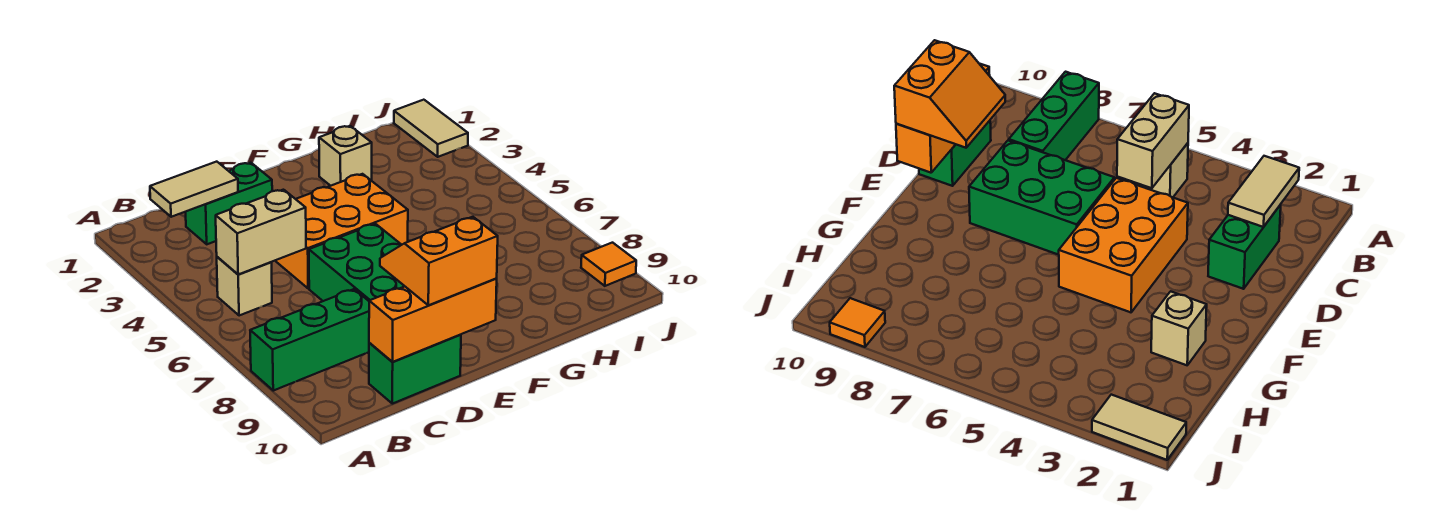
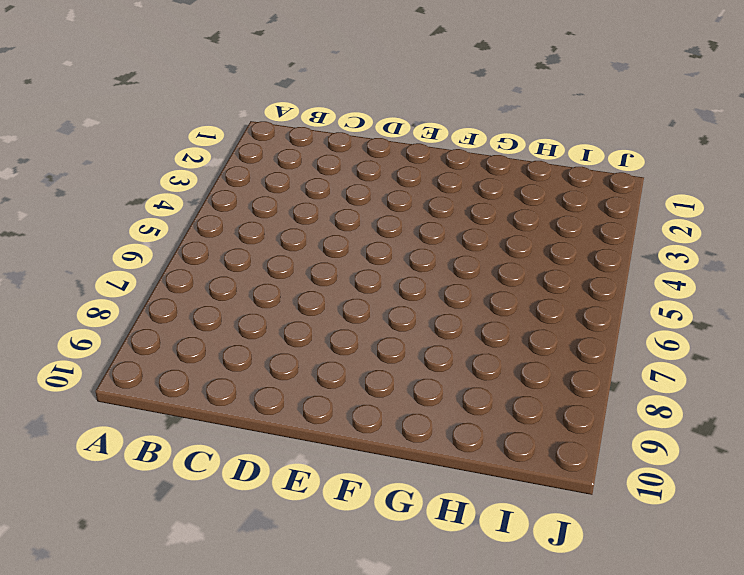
none -> green brick A8:C8 level 1
none -> tan brick B5 level 1
none -> green brick C2:D2 level 1

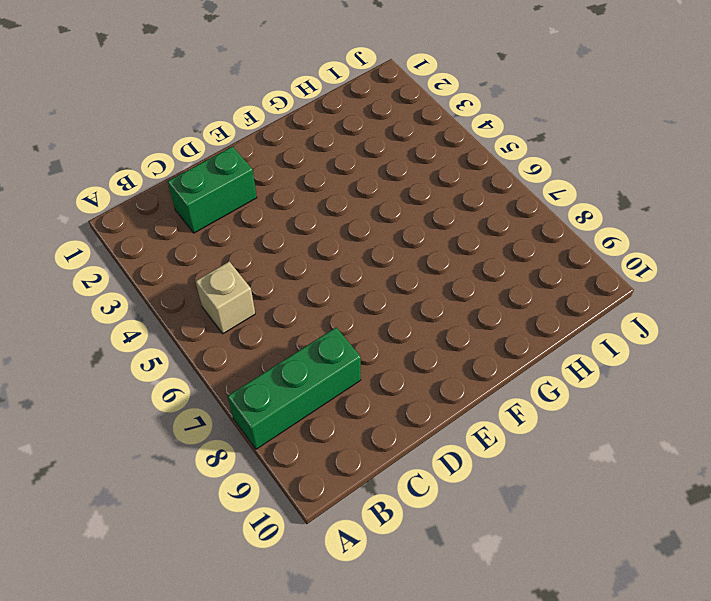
none -> green brick C10:D10 level 1
none -> orange brick D4:F5 level 1
none -> green brick D6:E8 level 1

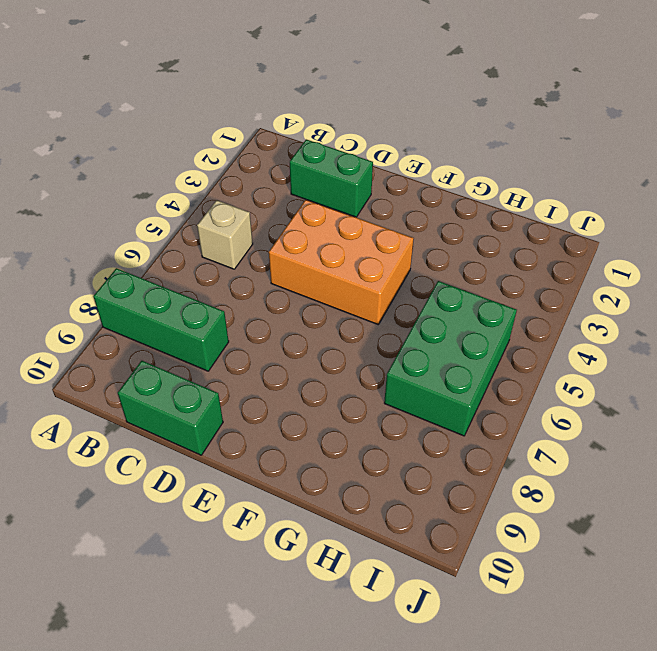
green brick H5:I7 level 1 -> green brick D6:E8 level 1
none -> tan brick G2 level 1
none -> tan tile J1:J2 level 1
none -> orange tile J9 level 1

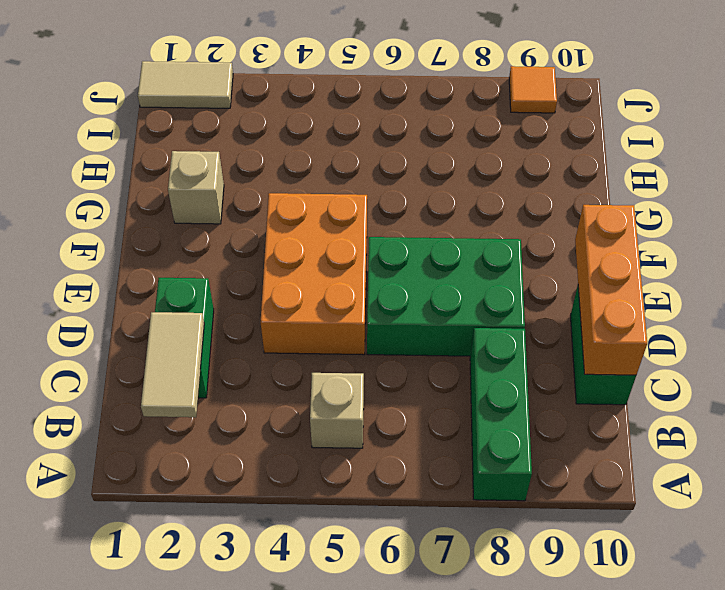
none -> tan brick B5:C5 level 2
none -> orange slope D9:E10 level 3 top 10

